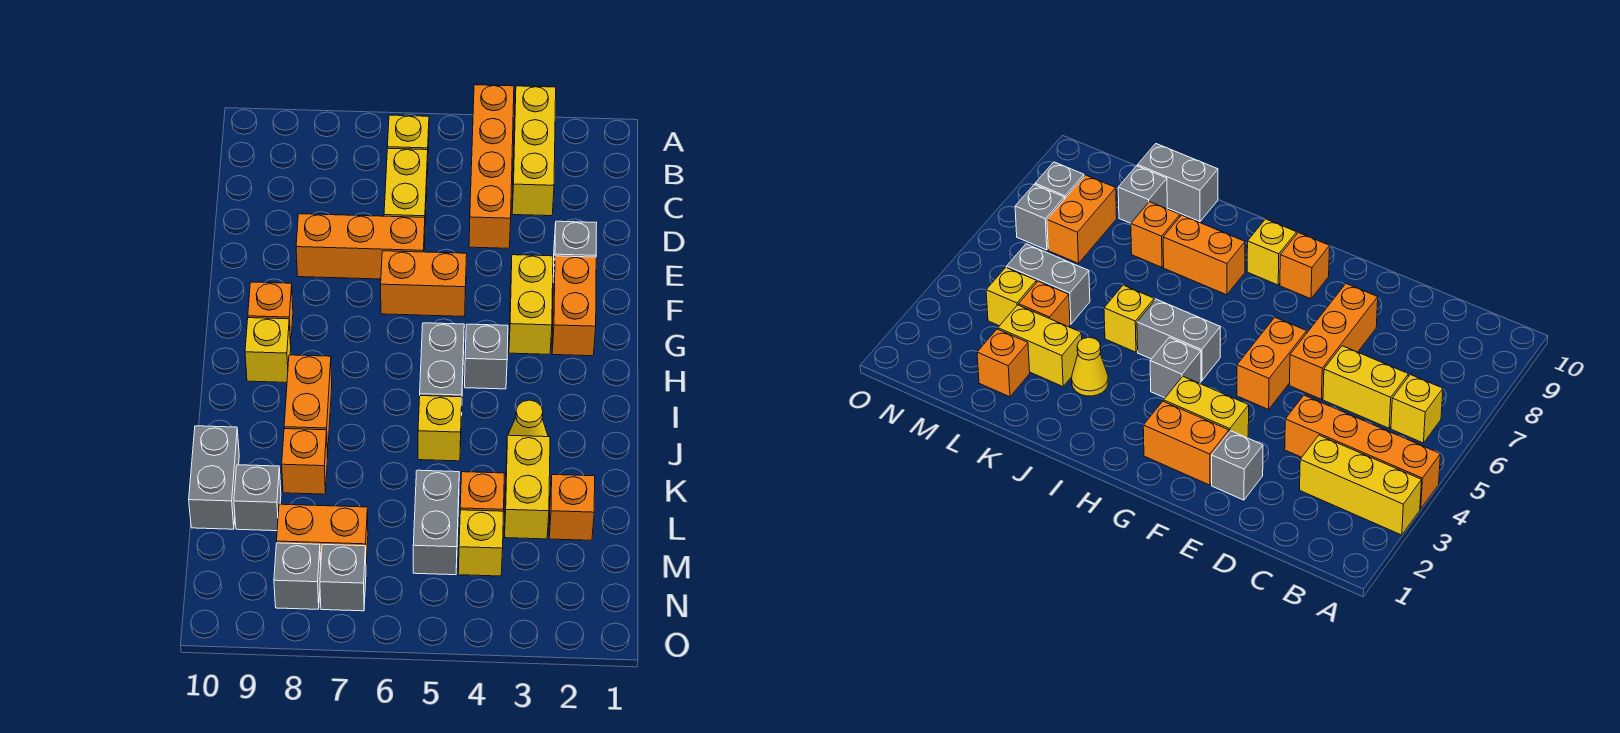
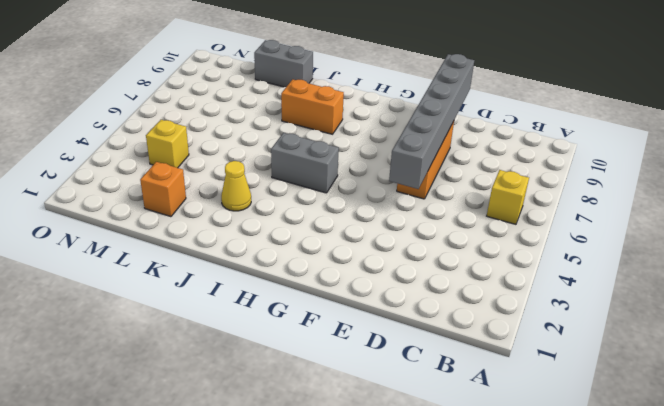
grey brick E5:E10 level 2 -> none
none -> yellow brick A3:C3 level 1
none -> orange brick A4:D4 level 1
none -> yellow brick C6:D6 level 1

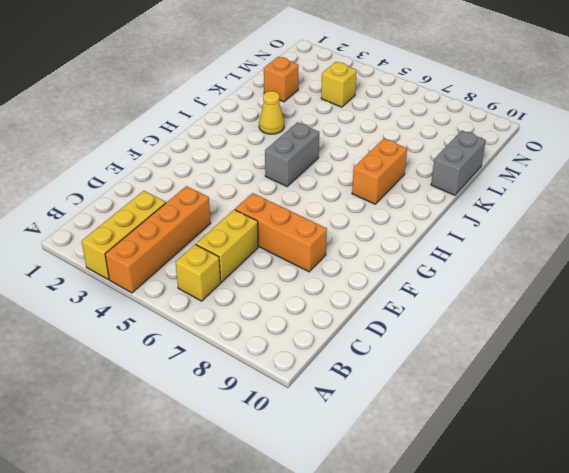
none -> grey brick E2 level 1
none -> orange brick F2:G2 level 1
none -> yellow brick F3:G3 level 1

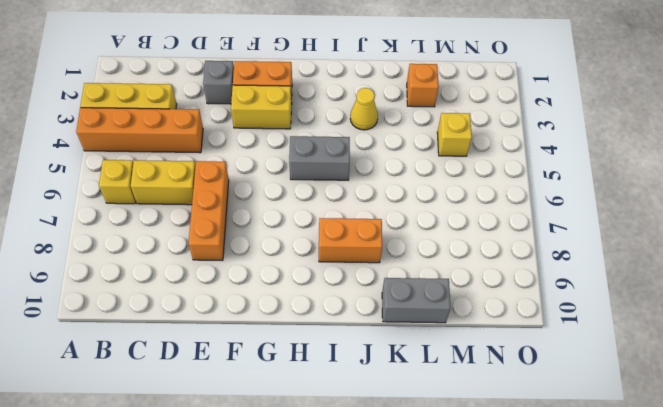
none -> orange brick F5:F6 level 1
none -> orange brick G9 level 1
none -> grey brick H4 level 1

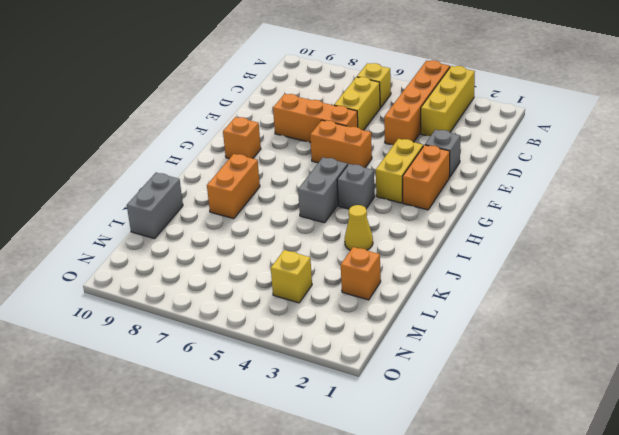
none -> yellow brick H9 level 1
none -> yellow brick J5 level 1
none -> yellow brick K3:L3 level 1

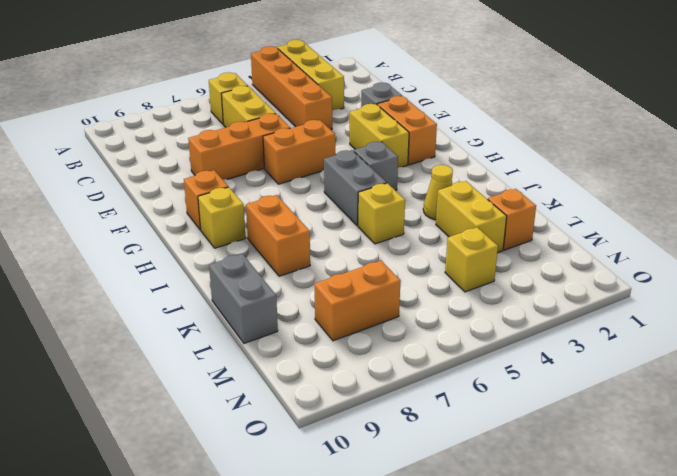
none -> orange brick K8 level 1
none -> orange brick L4 level 1
none -> grey brick L5:M5 level 1

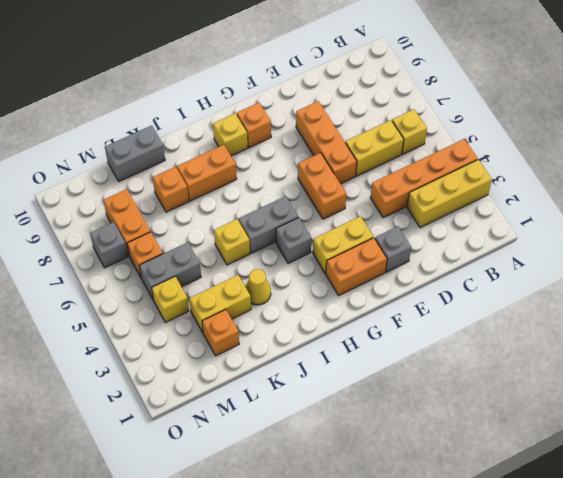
orange brick M6 level 1 -> orange brick L4 level 1
none -> grey brick L9 level 1
none -> grey brick N8 level 1

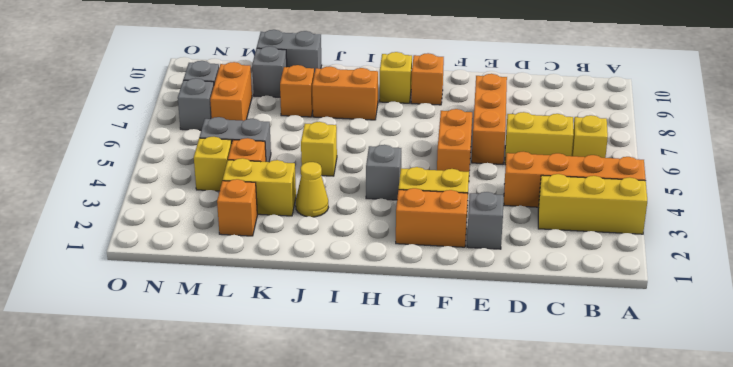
none -> grey brick H5:I5 level 1

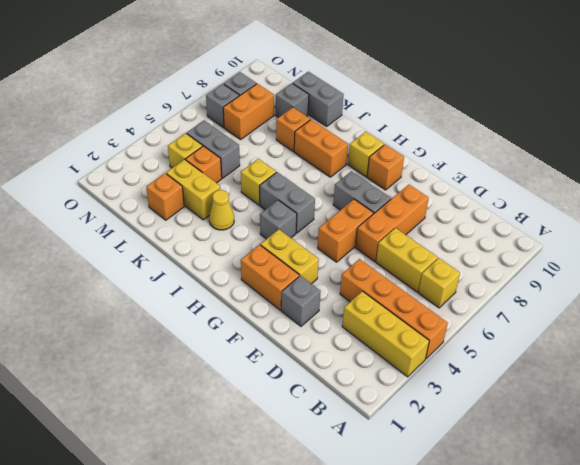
grey brick F7:G7 level 1 -> none

